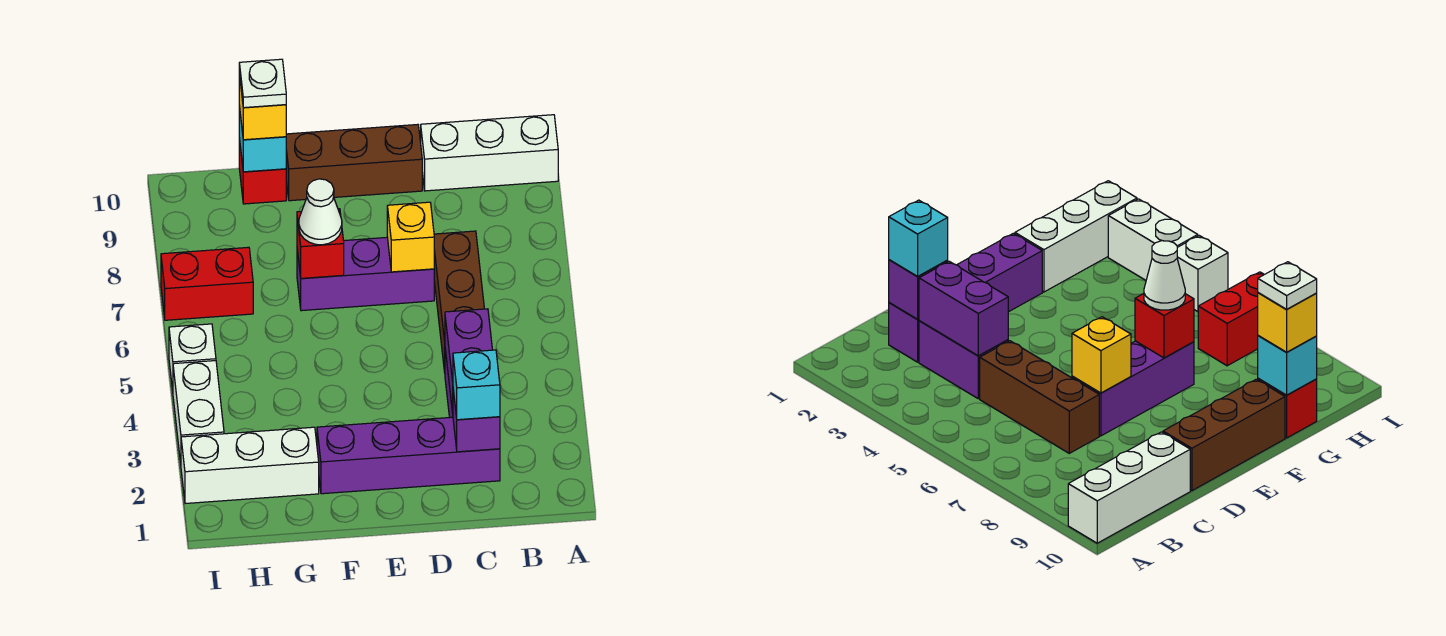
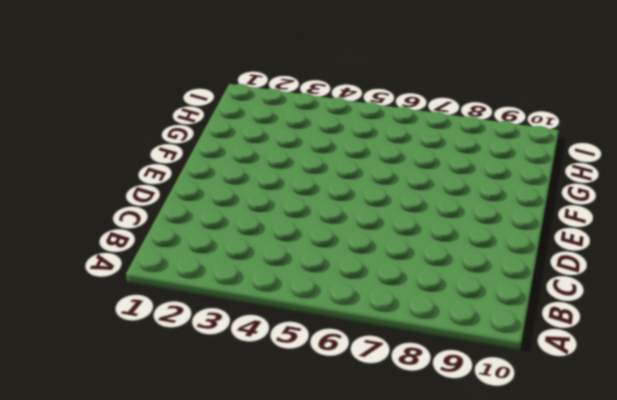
none -> white brick A10:C10 level 1
none -> purple brick C2:F2 level 1
none -> purple brick C3:C4 level 1

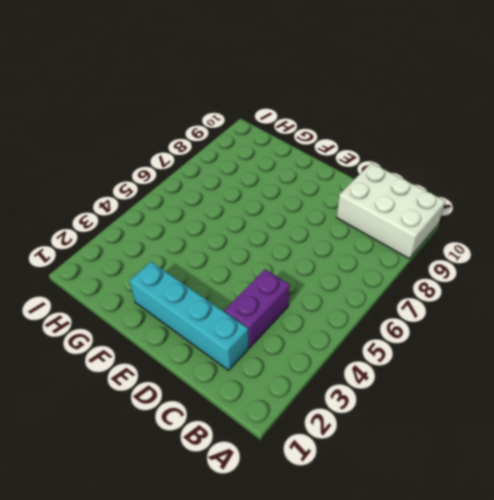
white brick A9:C10 level 1 -> white brick A10:C10 level 1
cyan brick C2:F2 level 1 -> purple brick C2:F2 level 1
none -> brown brick C5:C7 level 1
none -> purple brick D7:F7 level 1
none -> brown brick D10:F10 level 1

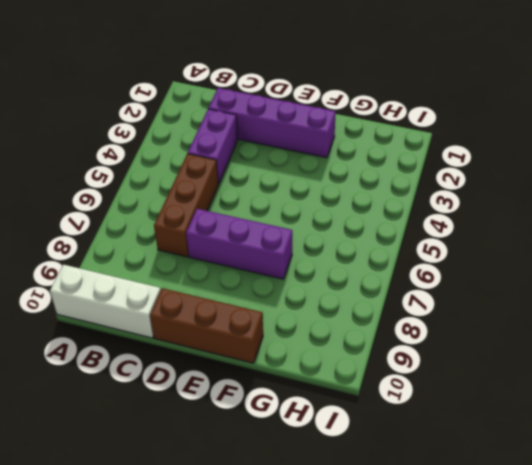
none -> white brick G2:I2 level 1
none -> red brick G10 level 1
none -> red brick H7:I7 level 1

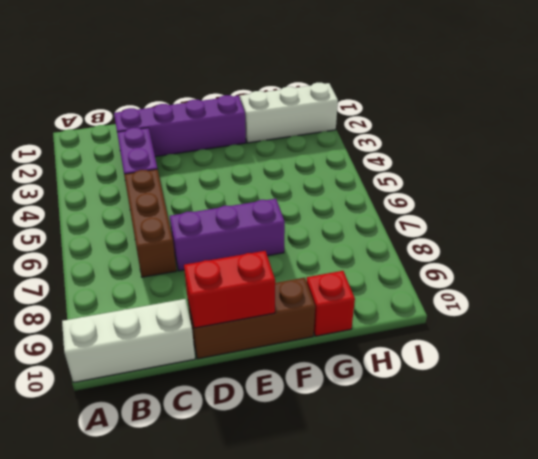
red brick D10:E10 level 2 -> red brick H7:I7 level 1
none -> white brick I3:I4 level 1
none -> white brick I5 level 1
none -> purple brick C2 level 2

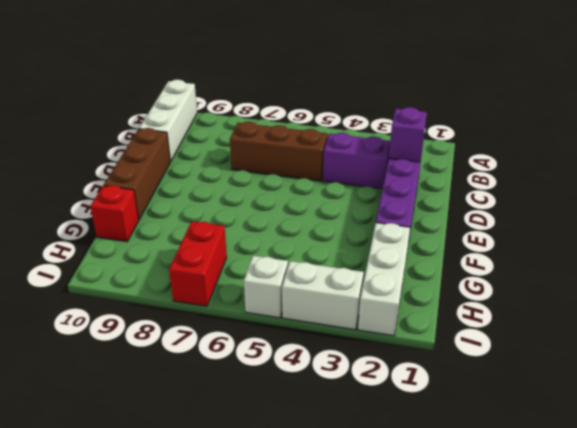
none -> purple brick D7:F7 level 1
none -> purple brick C3:C4 level 2
none -> yellow brick D7 level 2

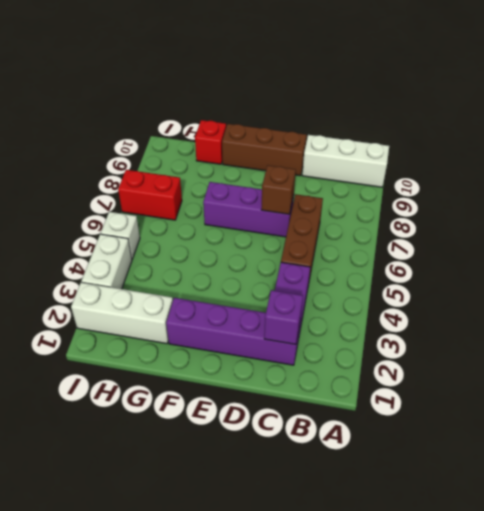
brown brick D7 level 2 -> yellow brick D7 level 2
none -> purple brick C3:C4 level 2
none -> red brick F7 level 2
none -> cyan brick G10 level 2

